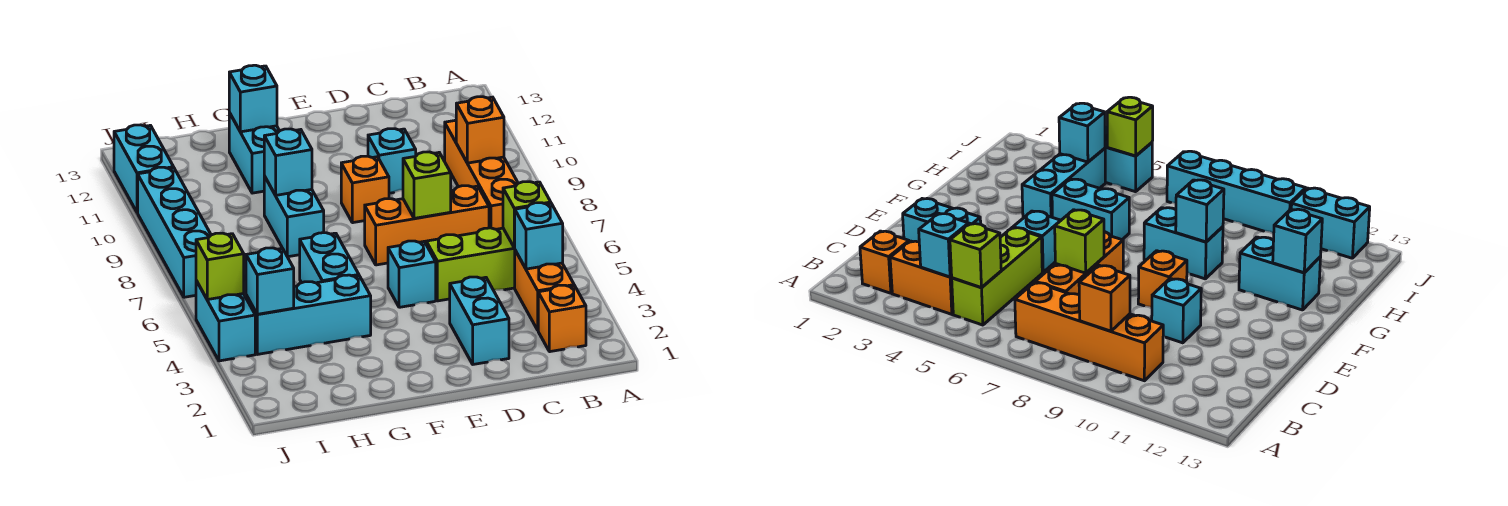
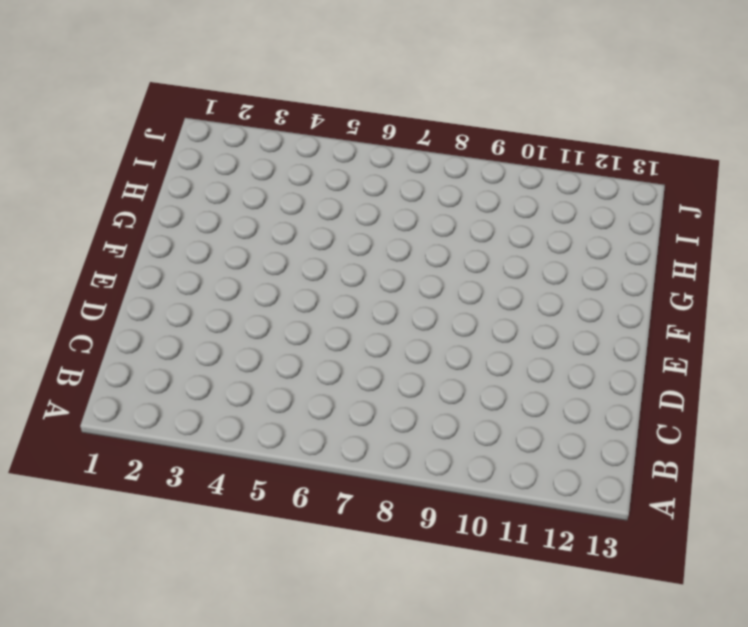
none -> orange brick B2 level 1
none -> orange brick B3:B4 level 1
none -> lime brick B5:D5 level 1

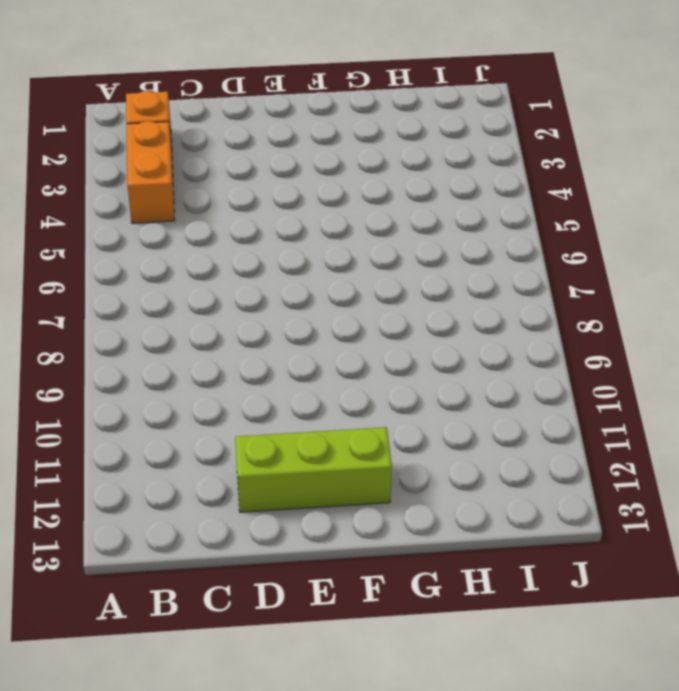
lime brick D12:F12 level 1 -> lime brick B5:D5 level 1
none -> orange brick B7:B10 level 1
none -> orange brick C7:E7 level 1
none -> cyan brick D2:D3 level 1

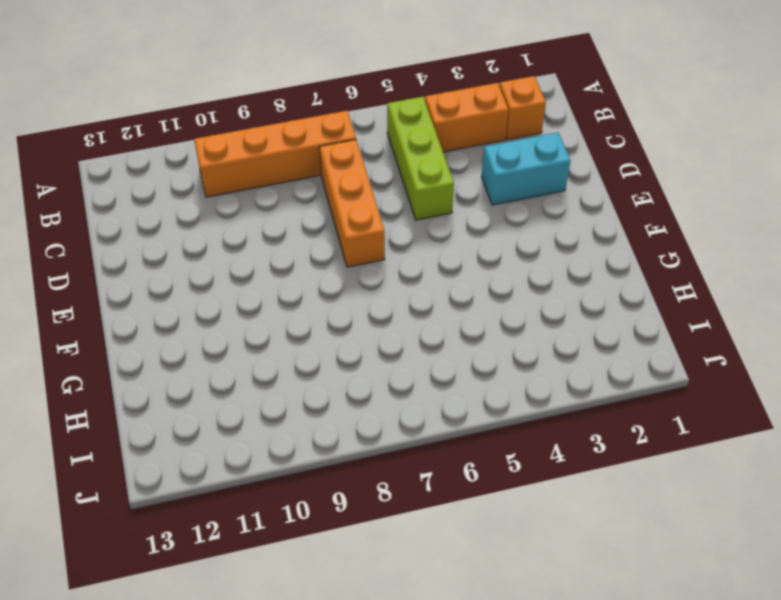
none -> cyan brick D10 level 1
none -> cyan brick E5 level 1
none -> orange brick E9 level 1

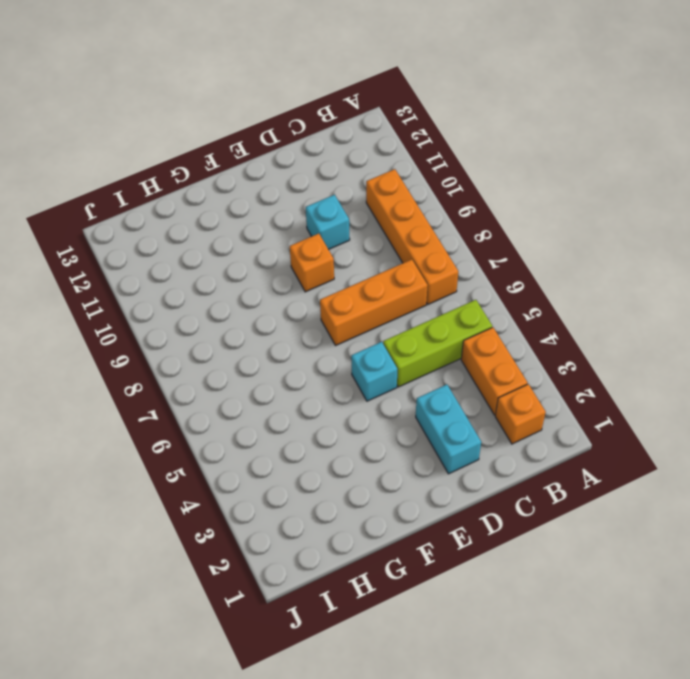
none -> cyan brick G4:I4 level 1
none -> cyan brick G5:G6 level 1
none -> cyan brick G8:G9 level 1

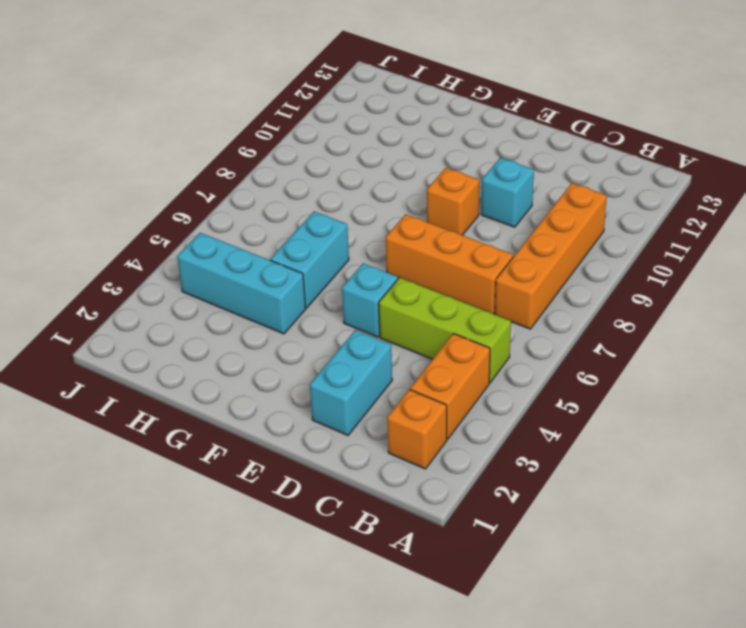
none -> cyan brick G8:G9 level 1
none -> cyan brick G11:G12 level 1
none -> cyan brick J4:J5 level 1

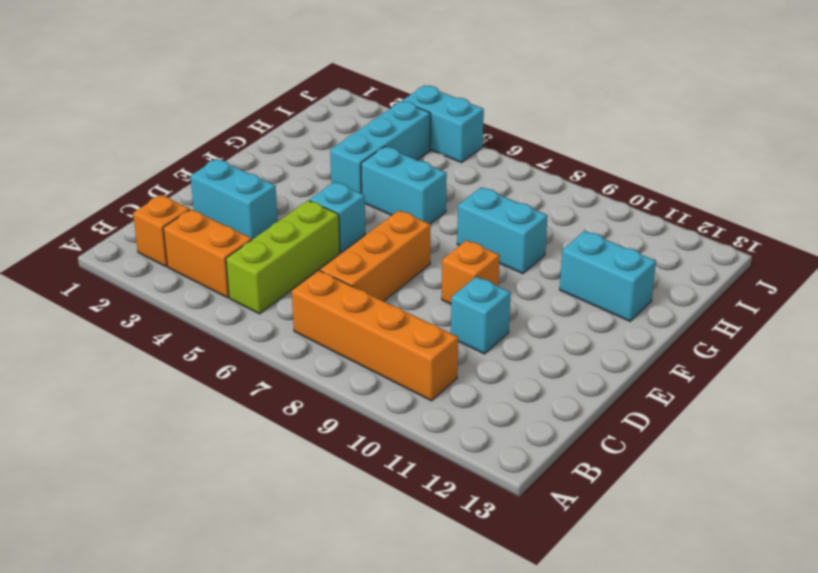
none -> cyan brick J7:J10 level 1
none -> cyan brick J11:J12 level 1
none -> cyan brick B4 level 2

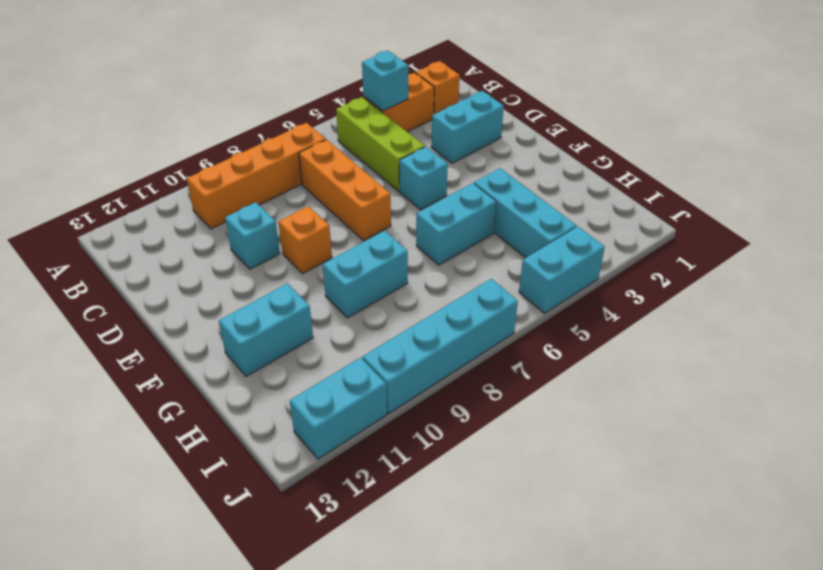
none -> lime brick B5 level 2
none -> orange brick B9 level 2
none -> lime brick D7 level 2

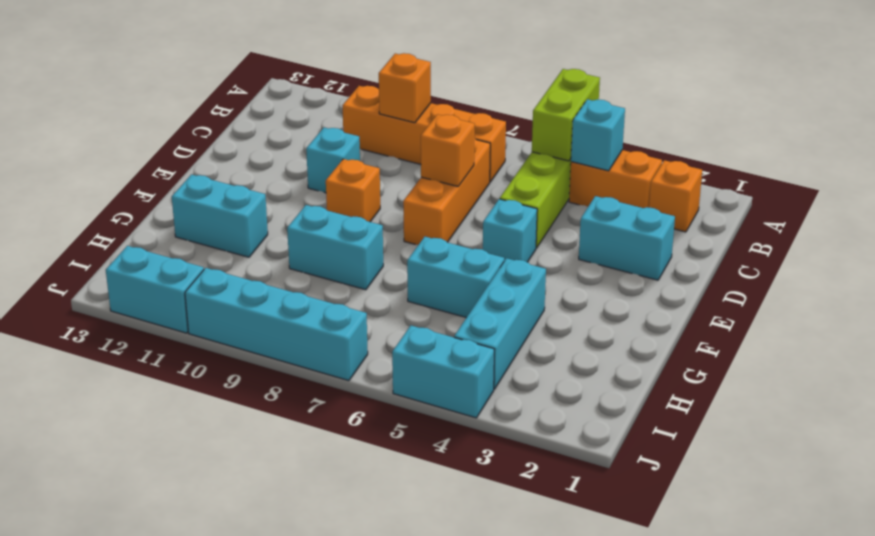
lime brick A5:B5 level 2 -> lime brick B5 level 2
orange brick D7 level 2 -> lime brick D7 level 2
none -> cyan brick G9 level 2
none -> cyan brick G12 level 2
none -> cyan brick I4 level 2

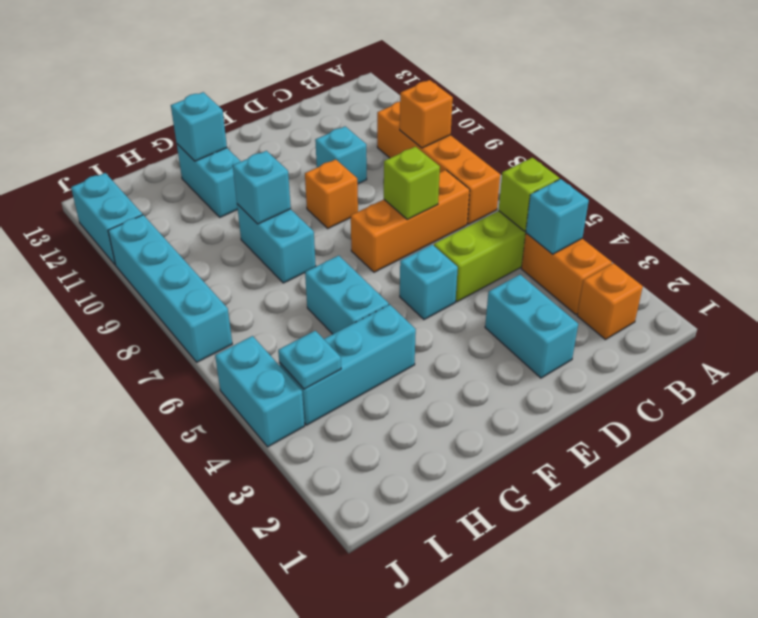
cyan plate I4 level 2 -> cyan brick I4 level 2
none -> lime brick J5 level 2

